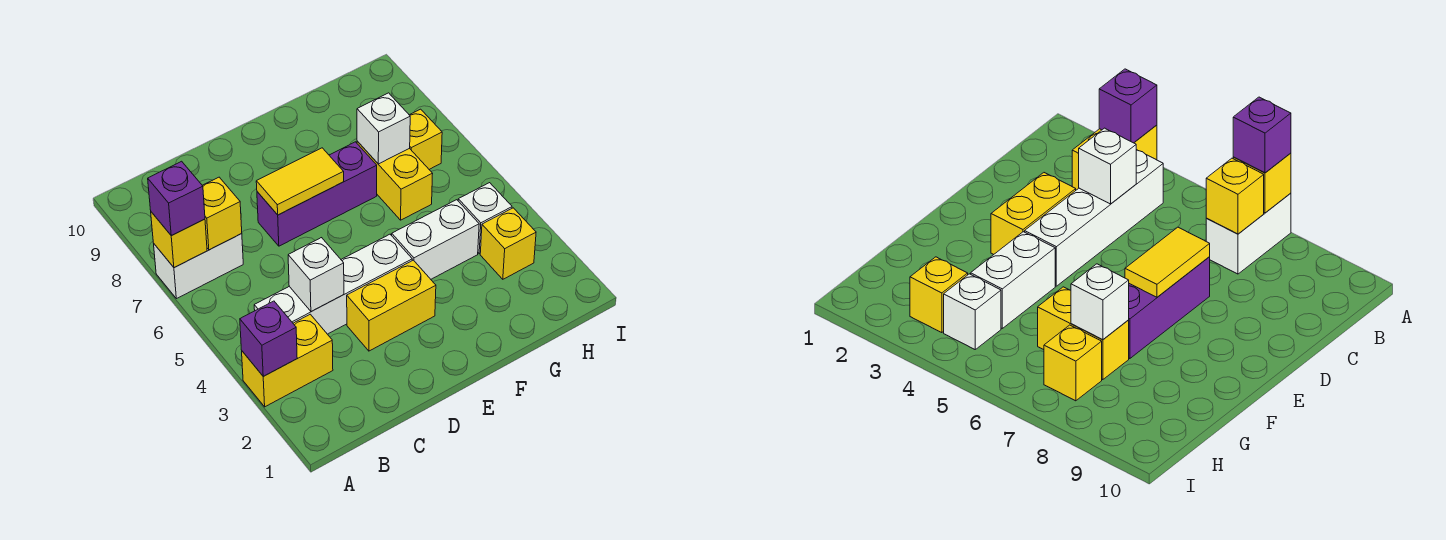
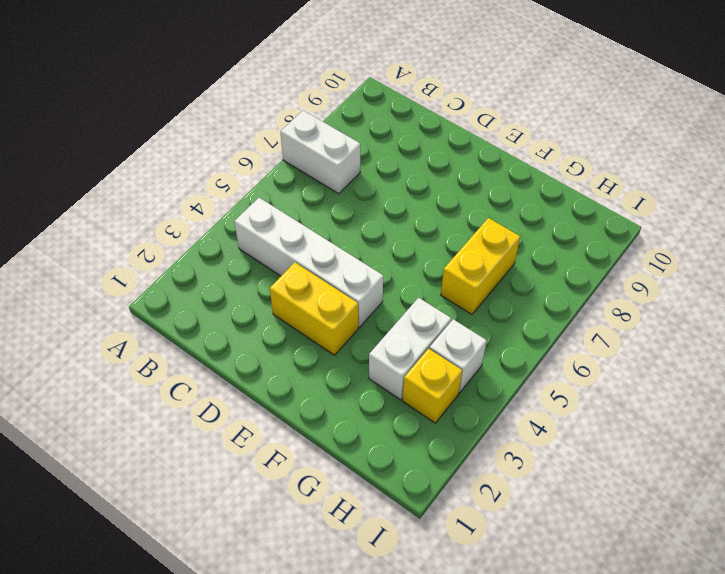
white brick G3:G4 level 1 -> white brick F4:G4 level 1
none -> yellow brick A3:B3 level 1
none -> purple brick D7:F7 level 1
none -> yellow brick H7 level 1

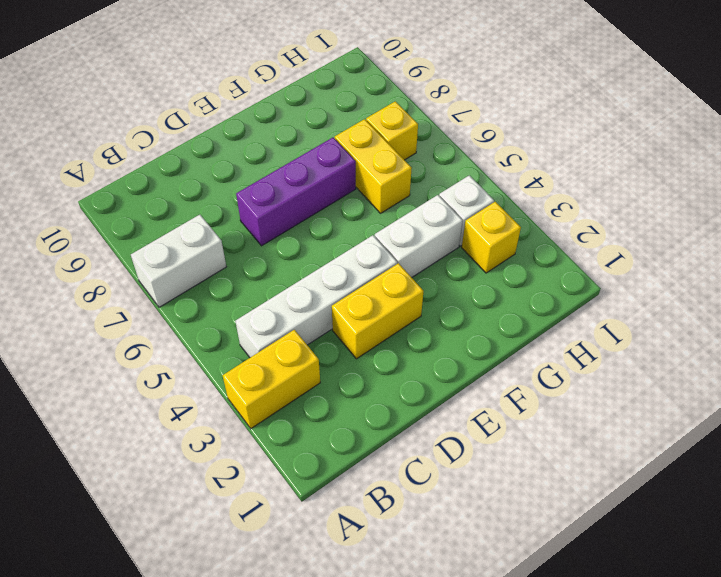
none -> purple brick A3 level 2
none -> yellow brick A7 level 2
none -> yellow brick B7 level 2

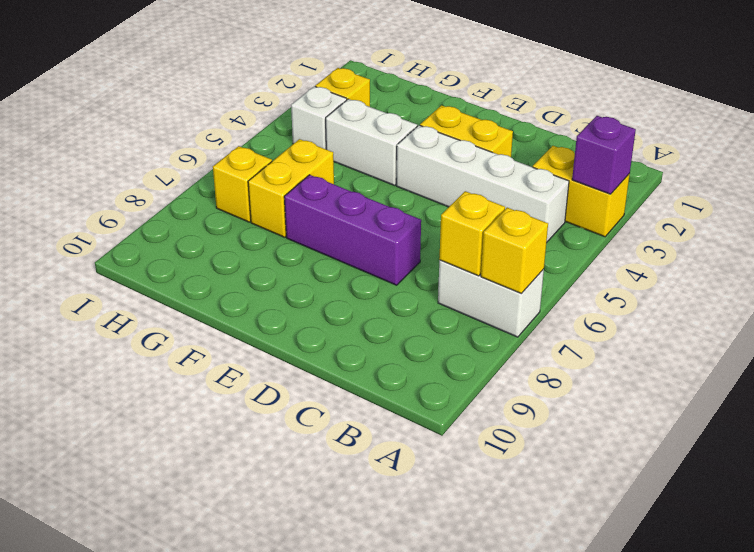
none -> white brick C4 level 2
none -> yellow tile D7:E7 level 2
none -> white brick G7 level 2

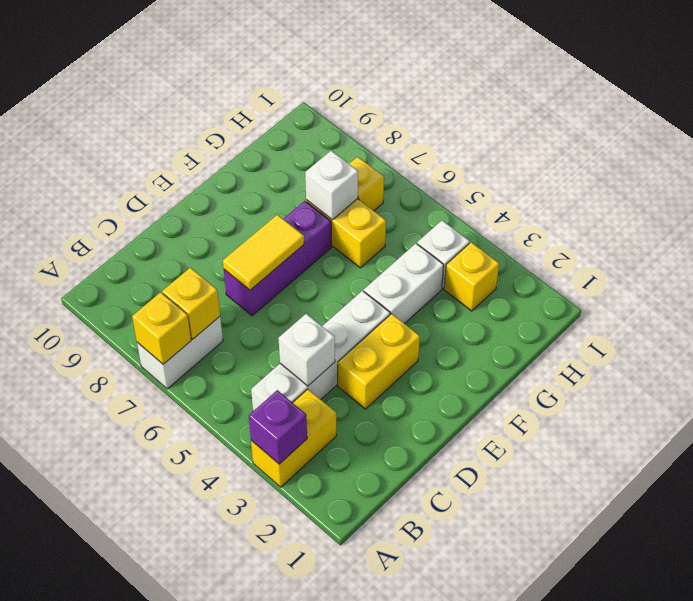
none -> purple brick A7 level 3

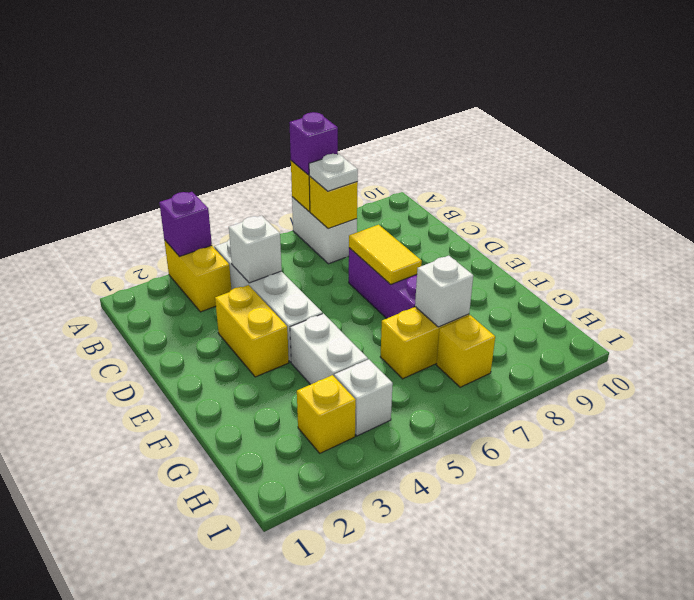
white plate B7 level 3 -> none

